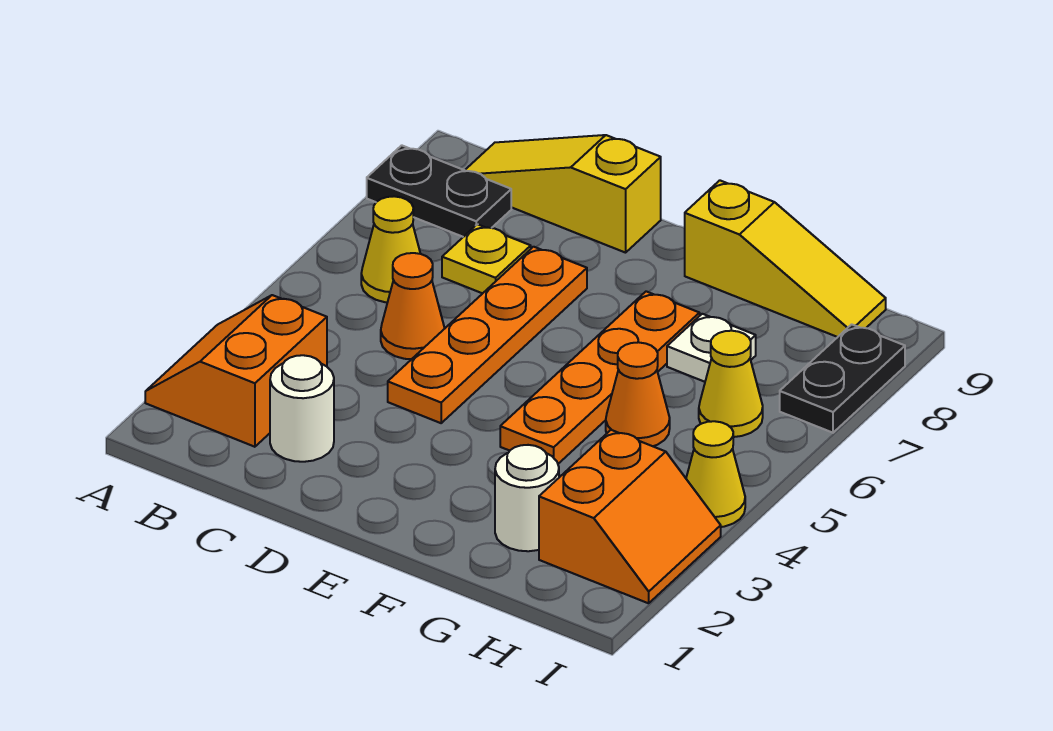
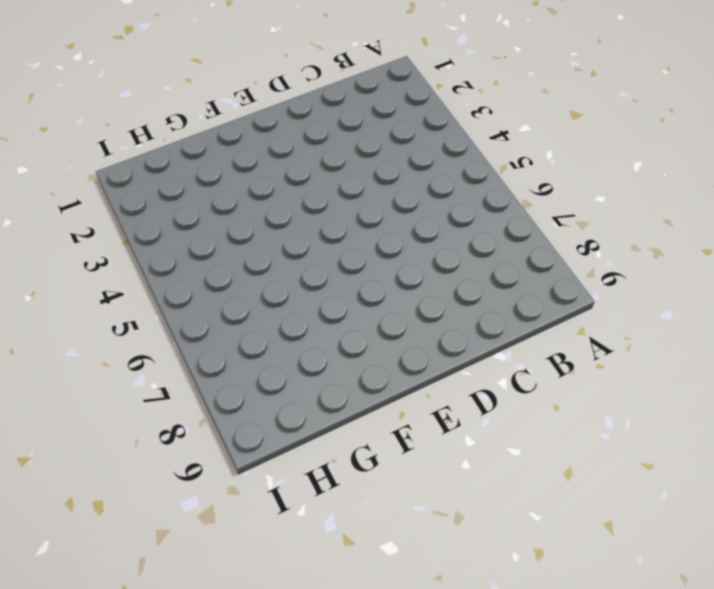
none -> orange slope A2:B3 level 1 top B
none -> black plate A8:B8 level 1
none -> yellow cone B6 level 1

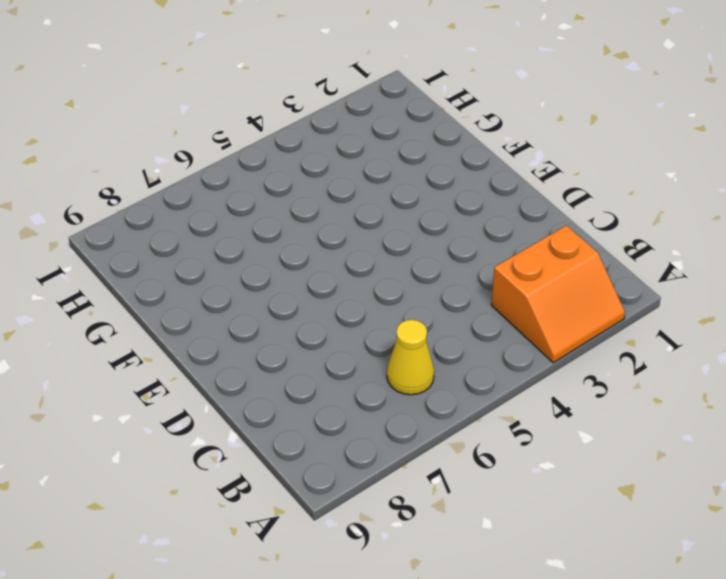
none -> black plate A8:B8 level 1
none -> yellow slope B9:D9 level 1 top D
none -> white round brick C2 level 1

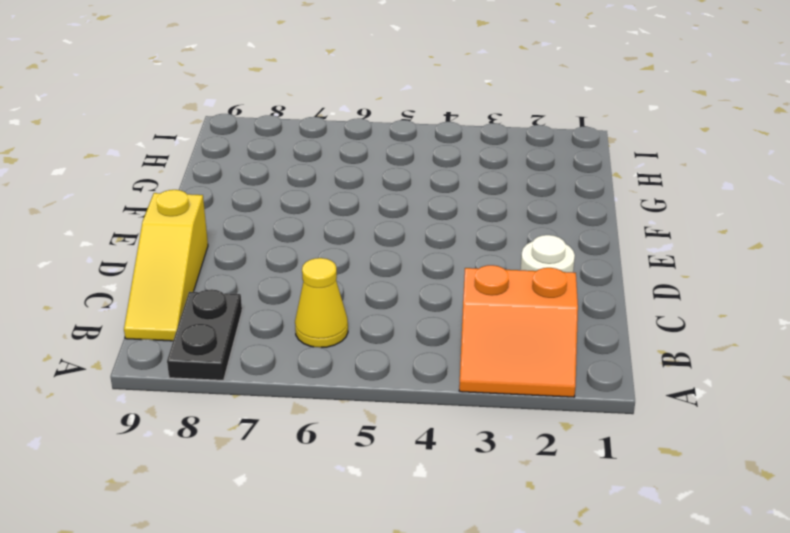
none -> orange cone C5 level 1
none -> yellow plate C7 level 1
none -> orange plate D4:D7 level 1

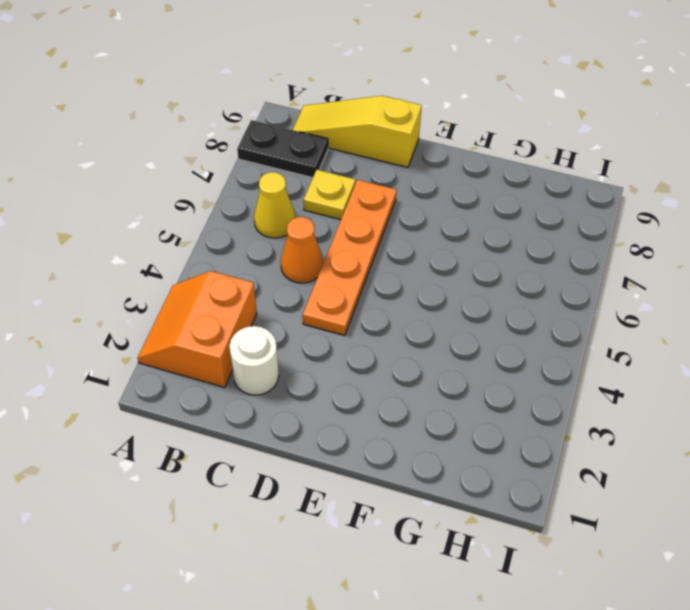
none -> orange plate F4:F7 level 1
none -> yellow slope F9:H9 level 1 top F
none -> white round brick G2 level 1

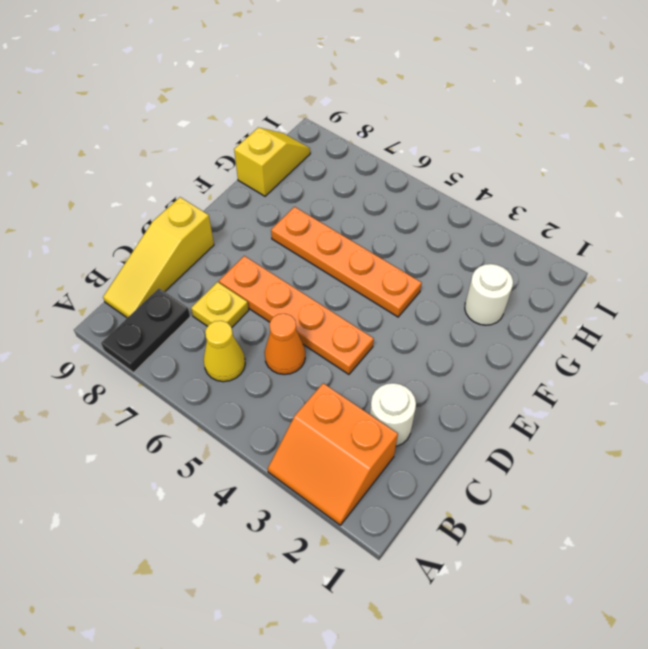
yellow slope G9:H9 level 1 top G -> yellow slope F9:H9 level 1 top F
none -> orange cone G5 level 1
none -> white plate G7 level 1
none -> orange slope H2:I3 level 1 top H

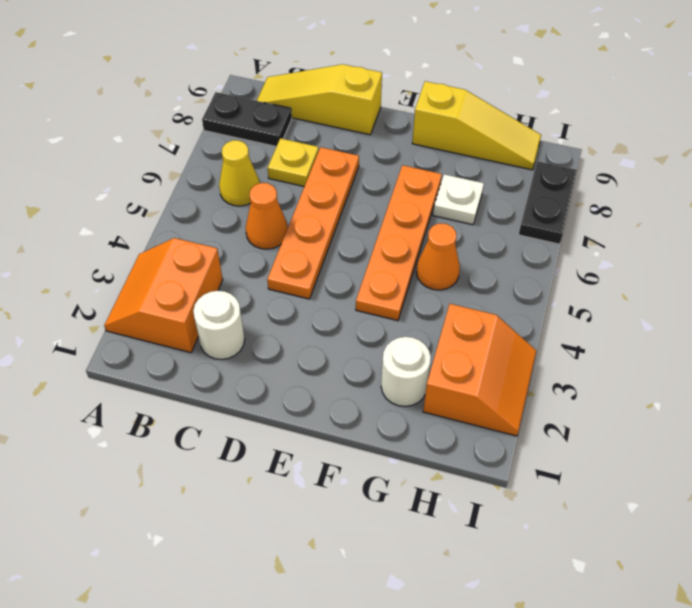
none -> yellow cone H6 level 1
none -> yellow cone I4 level 1

